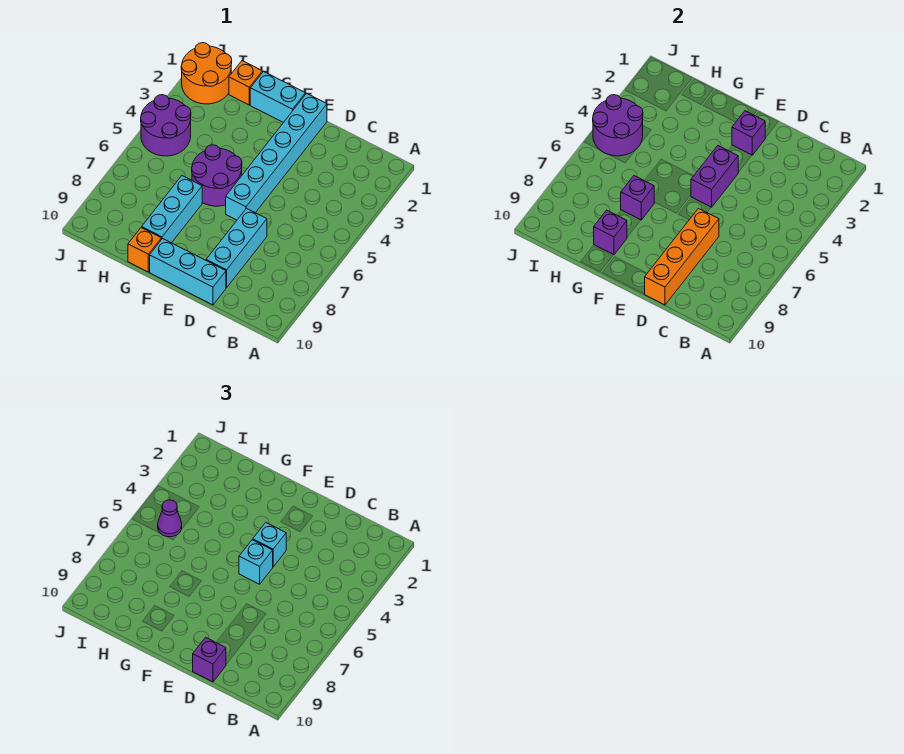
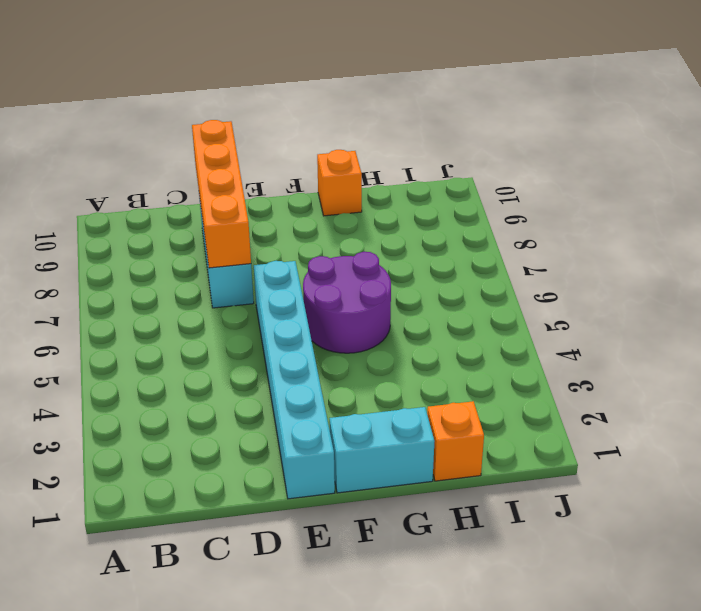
none -> cyan brick D10:F10 level 1
none -> cyan brick G7:G9 level 1
none -> orange round brick I1:J2 level 1

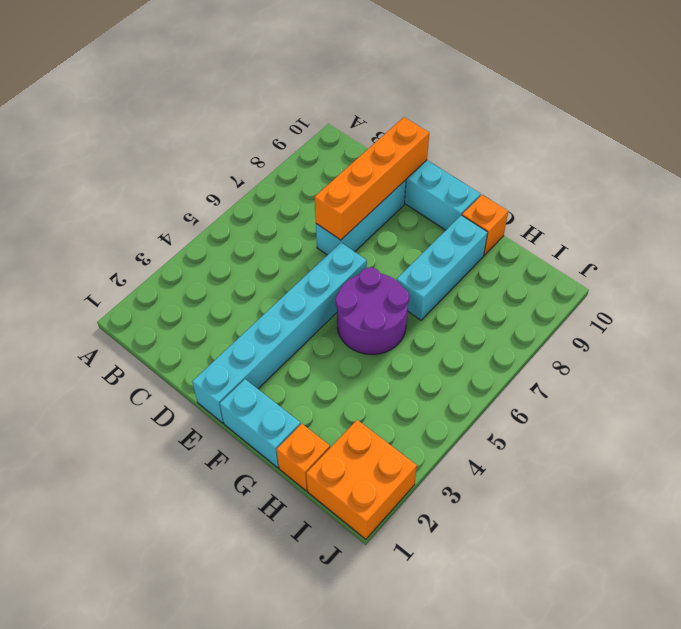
orange brick I1:J2 level 1 -> orange round brick I1:J2 level 1
none -> purple round brick I4:J5 level 1
none -> purple brick E2 level 2
none -> purple brick E4:E5 level 2

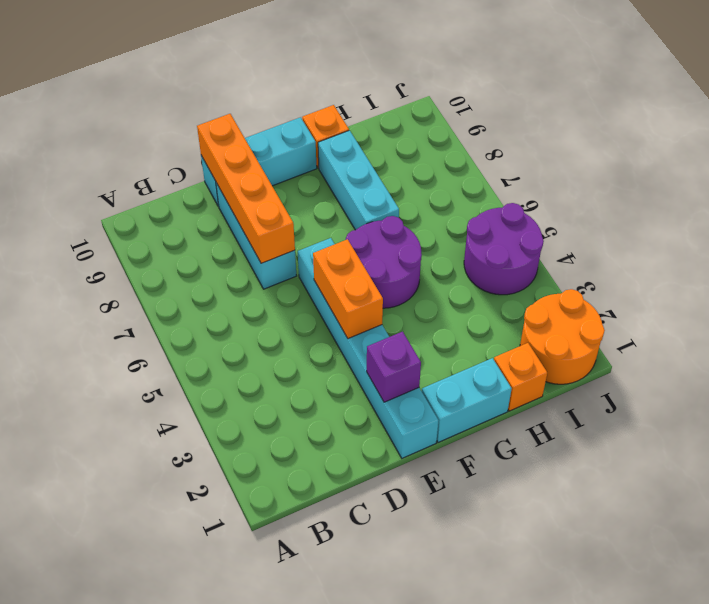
orange brick E4:E5 level 2 -> purple brick E4:E5 level 2
none -> purple brick G7 level 2
none -> purple brick G9 level 2
none -> purple round brick I4:J5 level 2

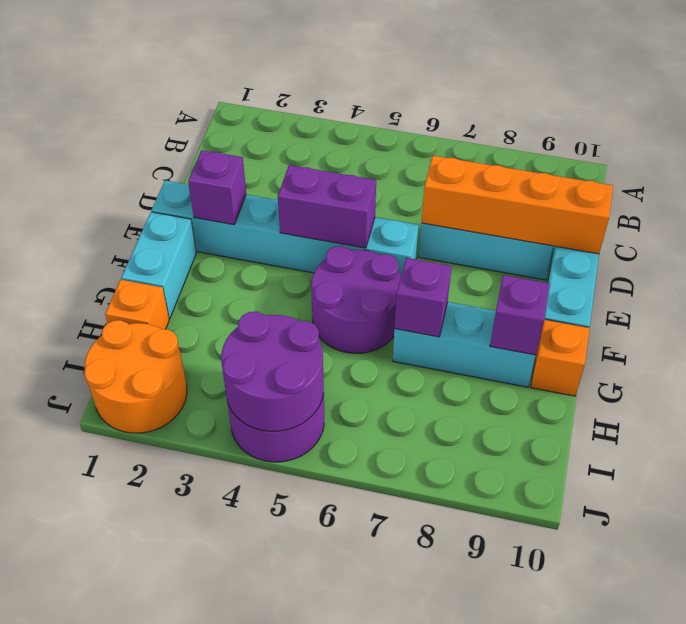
none -> purple brick D10 level 3
none -> cyan brick E4 level 3
none -> cyan brick E5 level 3

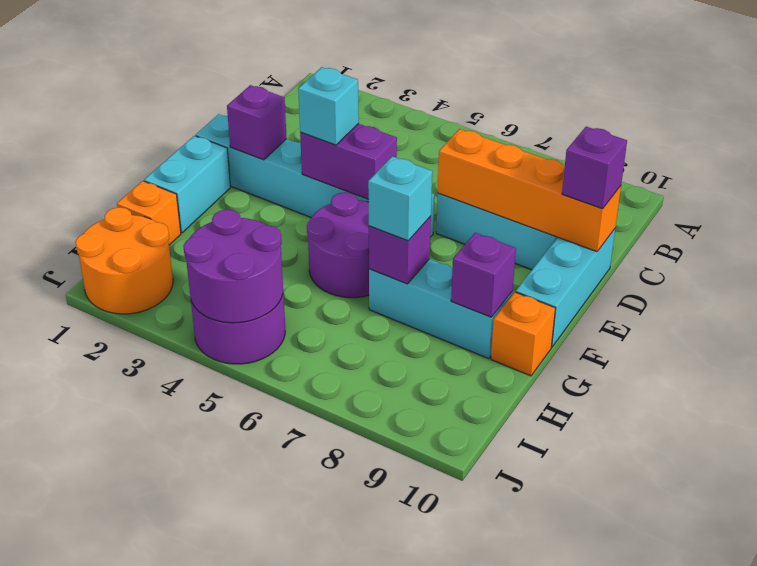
cyan brick G7 level 3 -> cyan brick E5 level 3
none -> purple cone I5 level 3

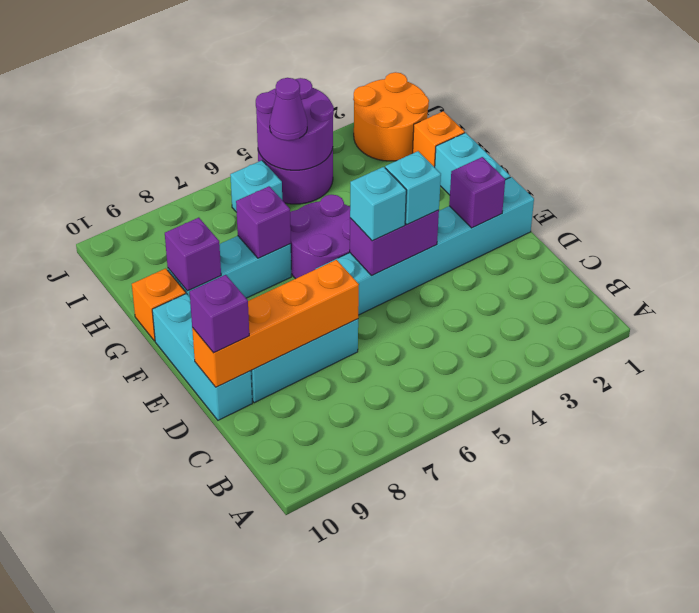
cyan brick I6 level 1 -> none

